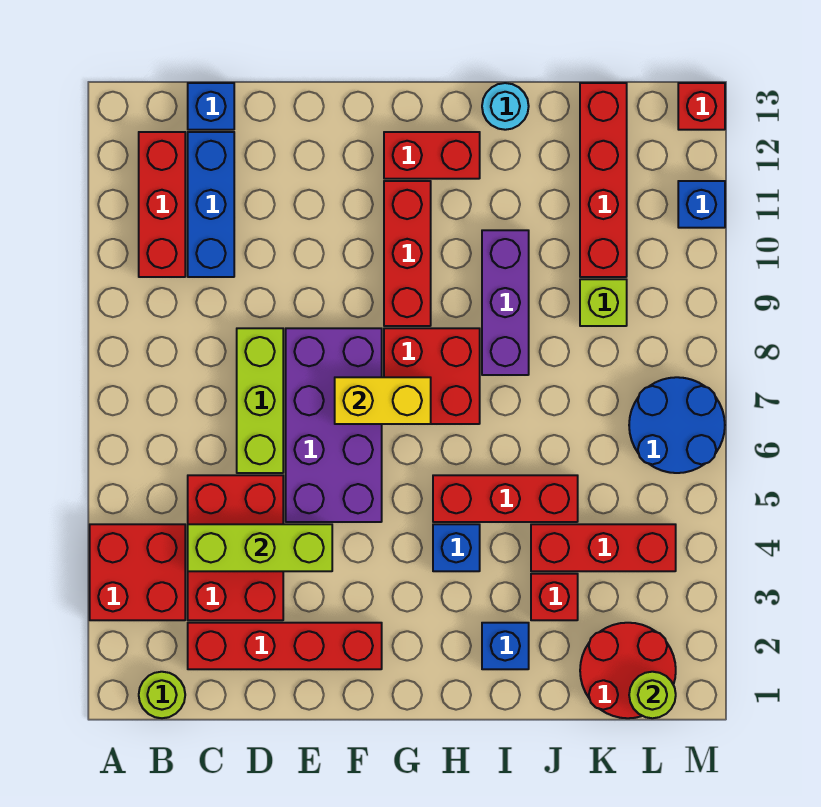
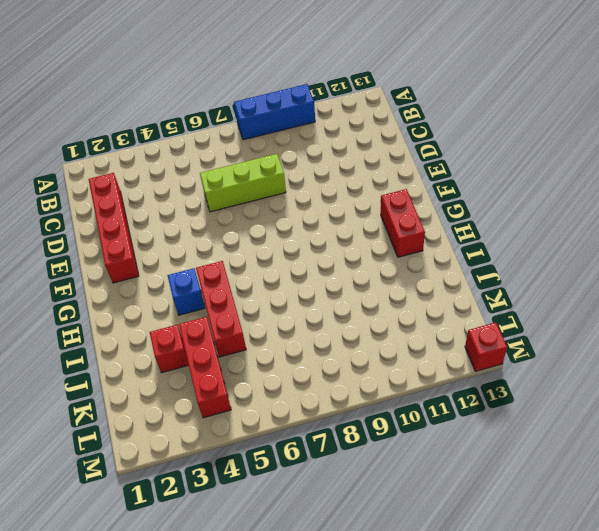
blue brick A8:A10 level 1 -> blue brick C10:C12 level 1
none -> red brick A3:B4 level 1
none -> lime round brick B1 level 1
none -> red brick B10:B12 level 1

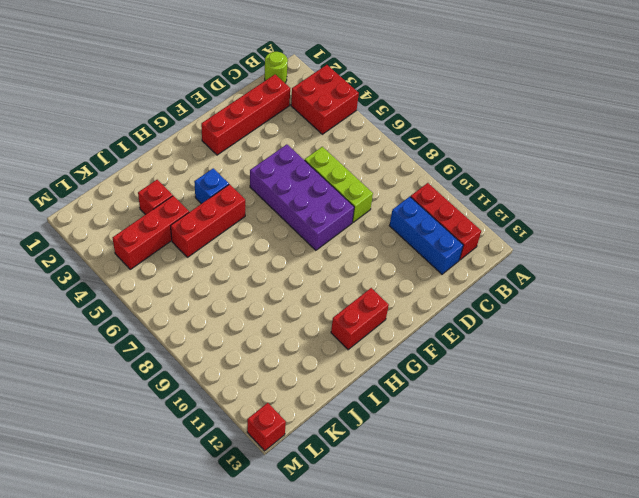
none -> red brick C3:D5 level 1
none -> blue brick C13 level 1
none -> red brick G7:H8 level 1

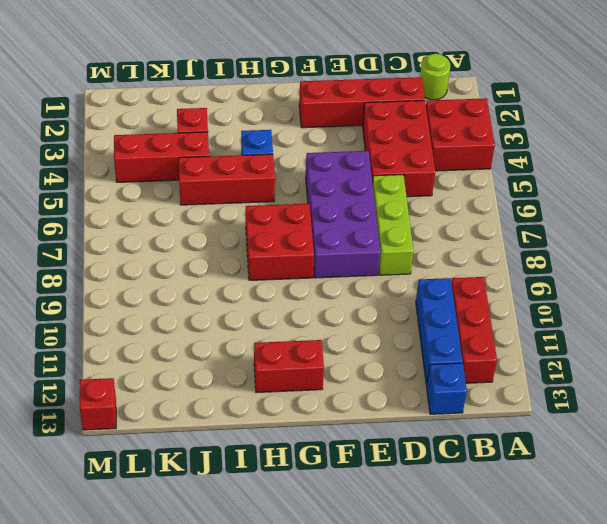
none -> red brick G9:G11 level 1
none -> blue brick I2 level 1
none -> purple brick I8:I10 level 1

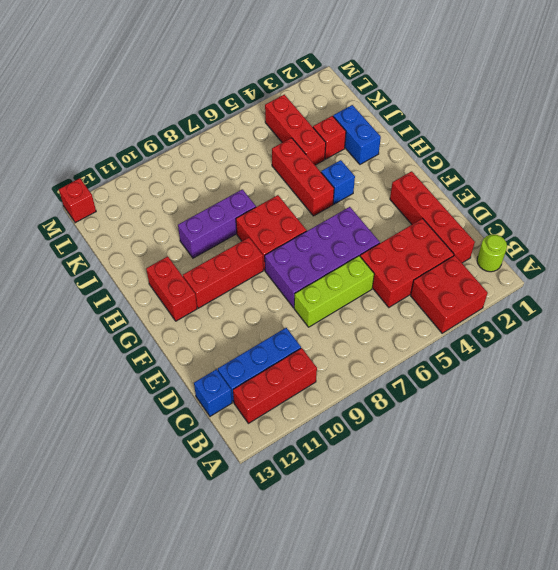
blue brick I2:J2 level 1 -> blue brick I2 level 1
none -> cyan round brick I13 level 1
none -> red round brick K1:L2 level 1
none -> lime brick K9 level 1

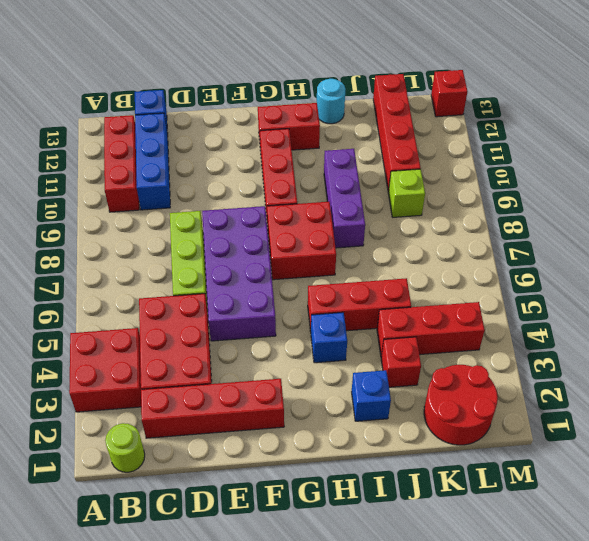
none -> blue round brick L6:M7 level 1
none -> blue brick M11 level 1
none -> lime brick C4:E4 level 2

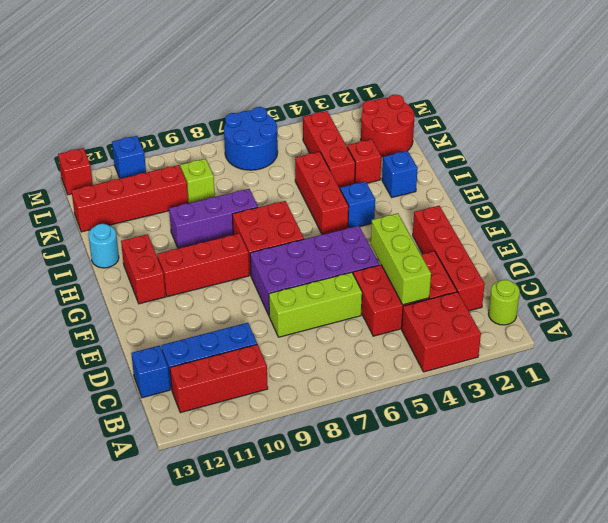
none -> yellow brick F7:G7 level 2
none -> lime round brick L1 level 2

